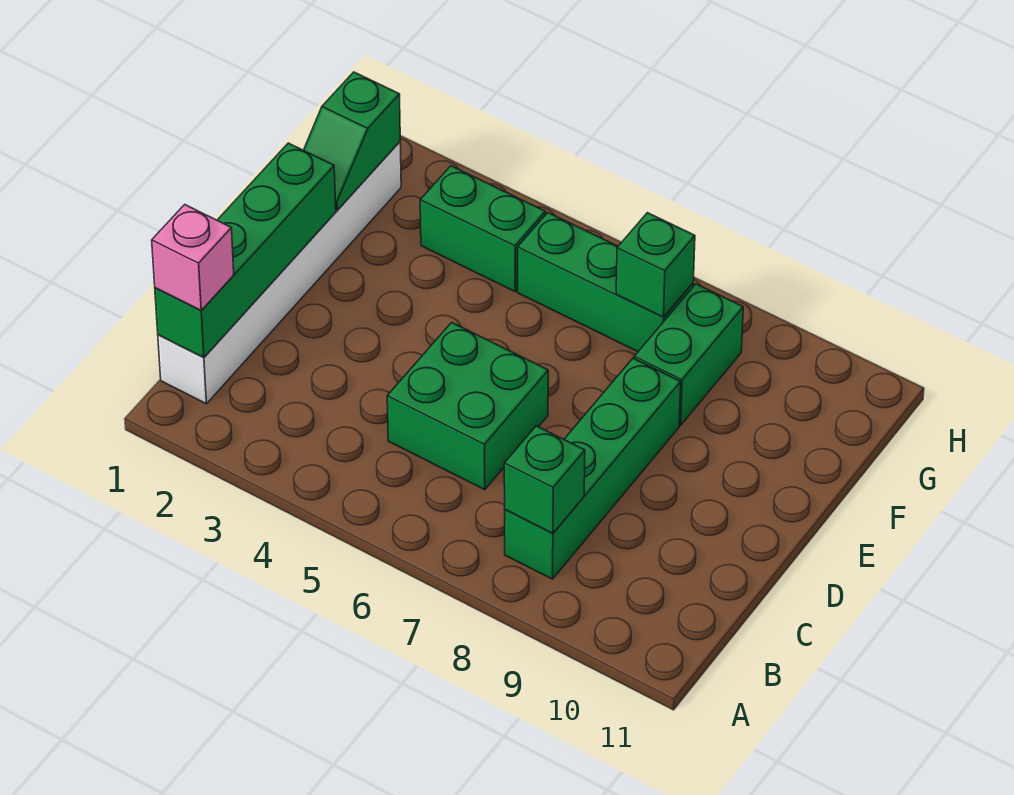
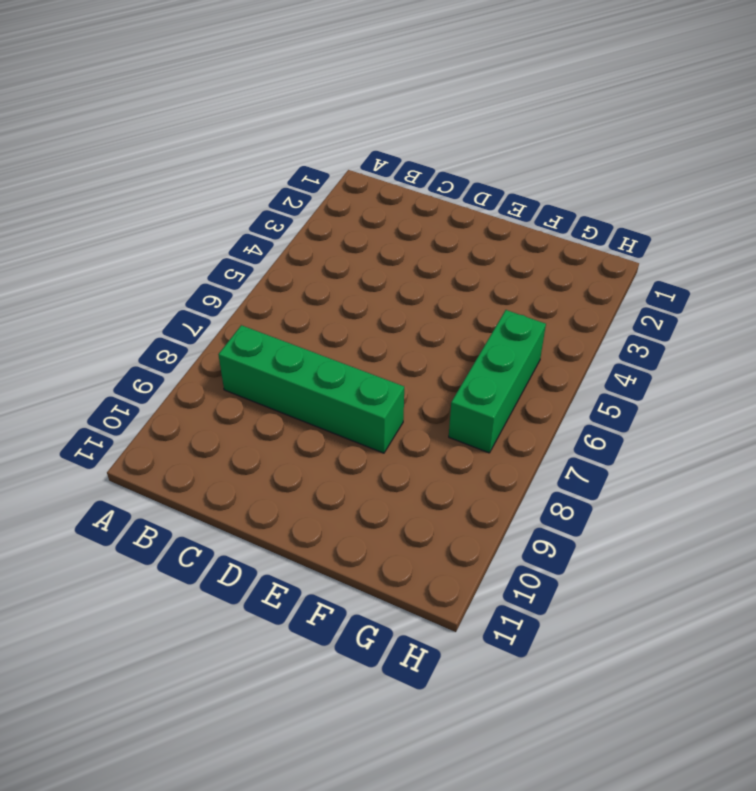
none -> white brick B1:G1 level 1
none -> green brick C5:D6 level 1

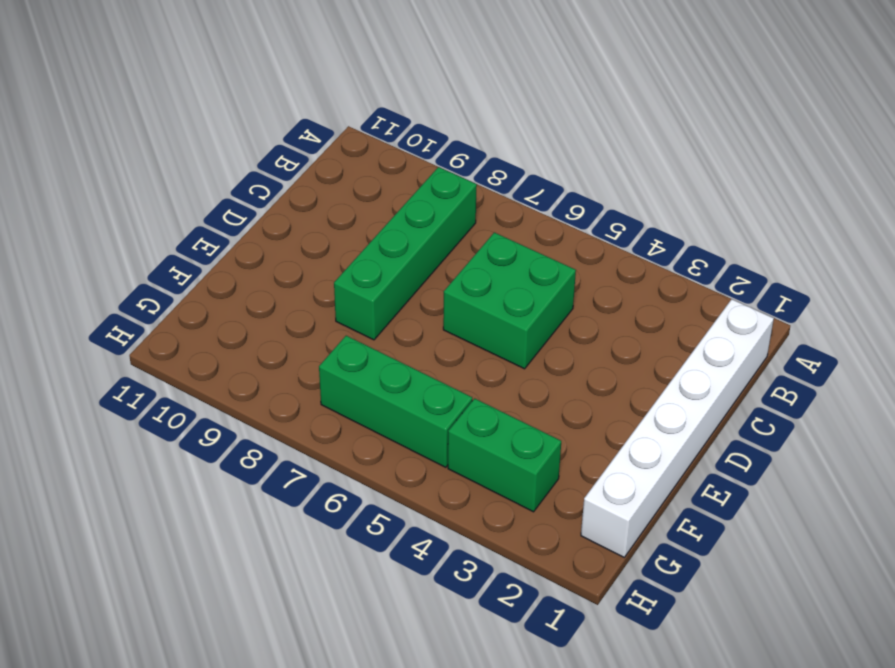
none -> green brick F8:G8 level 1
none -> green brick B1:E1 level 2

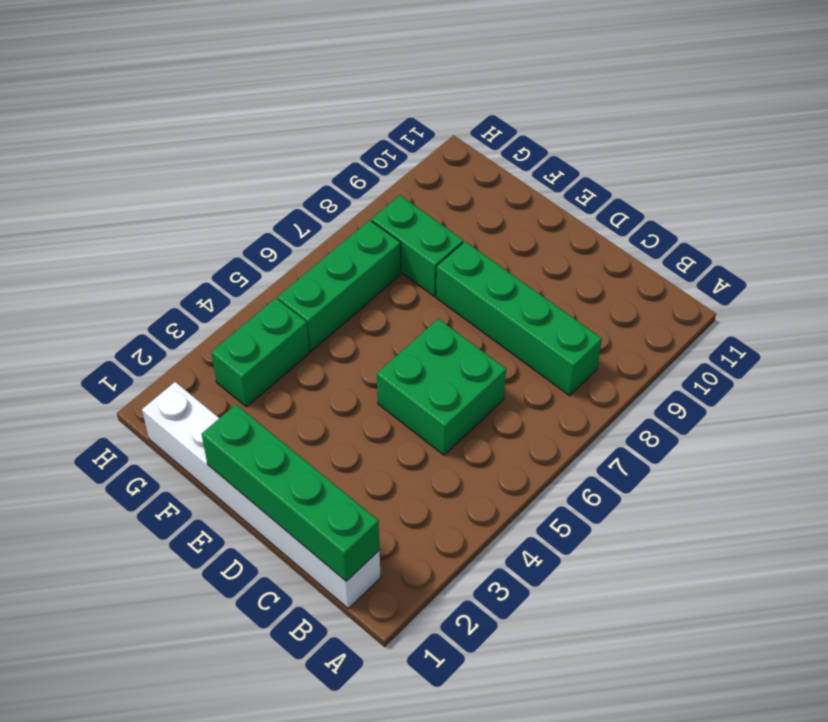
none -> green brick B8 level 2
none -> green slope F1:G1 level 2 top G

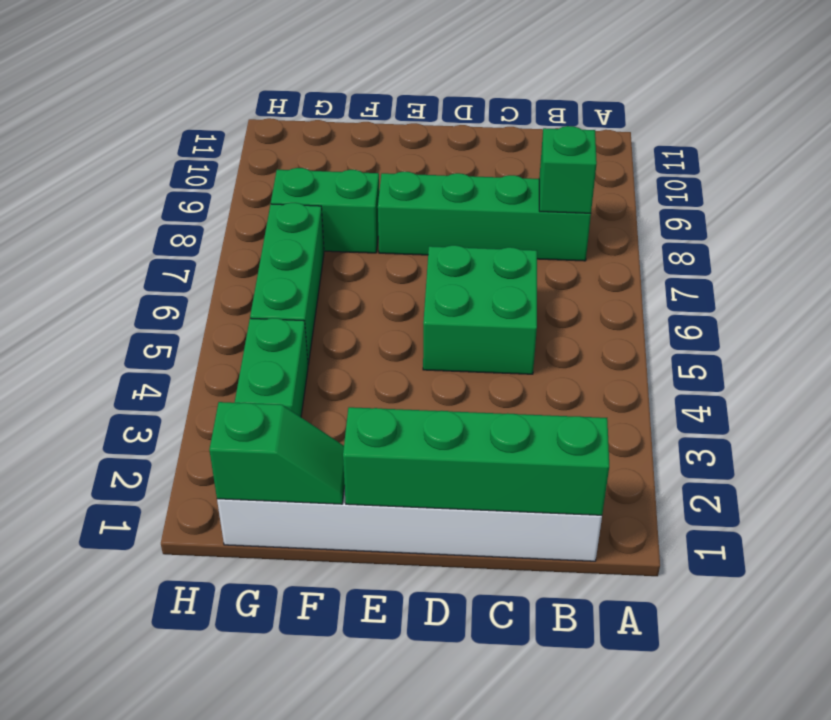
none -> green brick G7 level 2
none -> pink brick B1 level 3

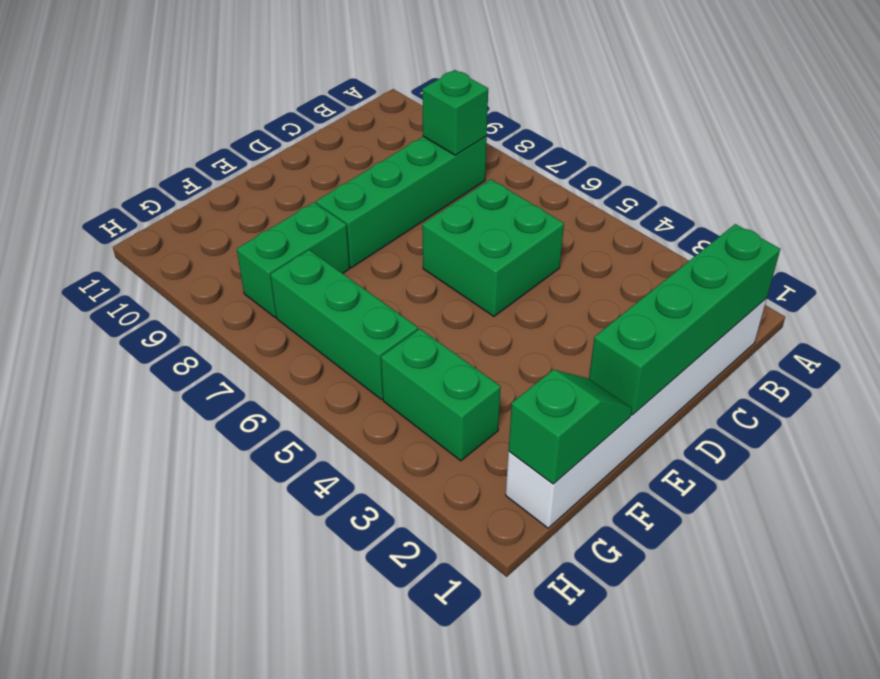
none -> green brick G7 level 2
none -> pink brick B1 level 3

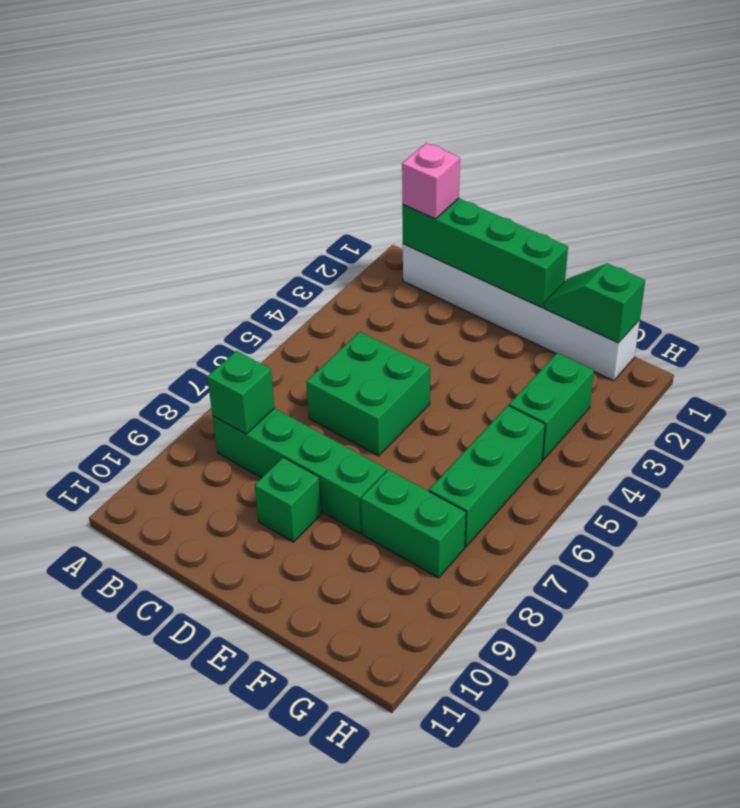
green brick D9 level 1 -> green brick G7 level 2

